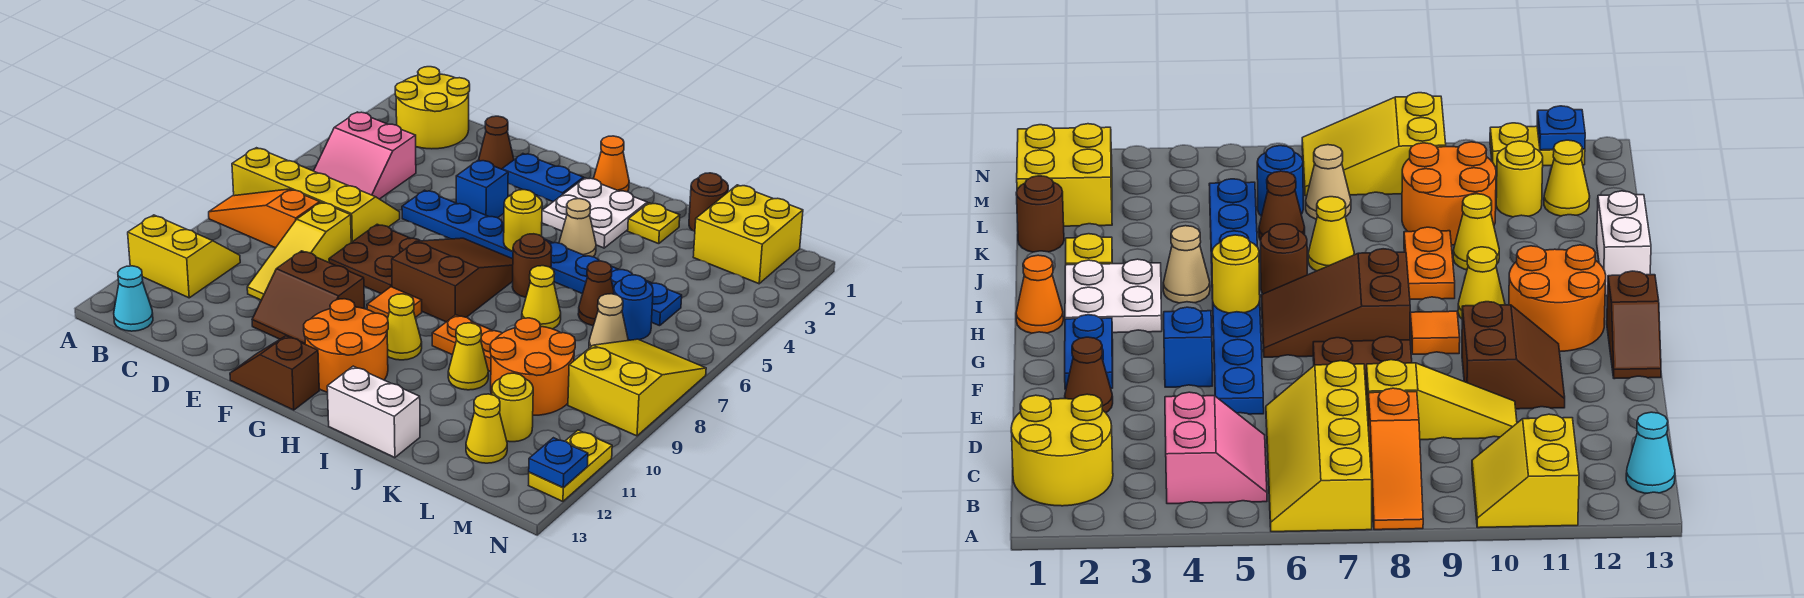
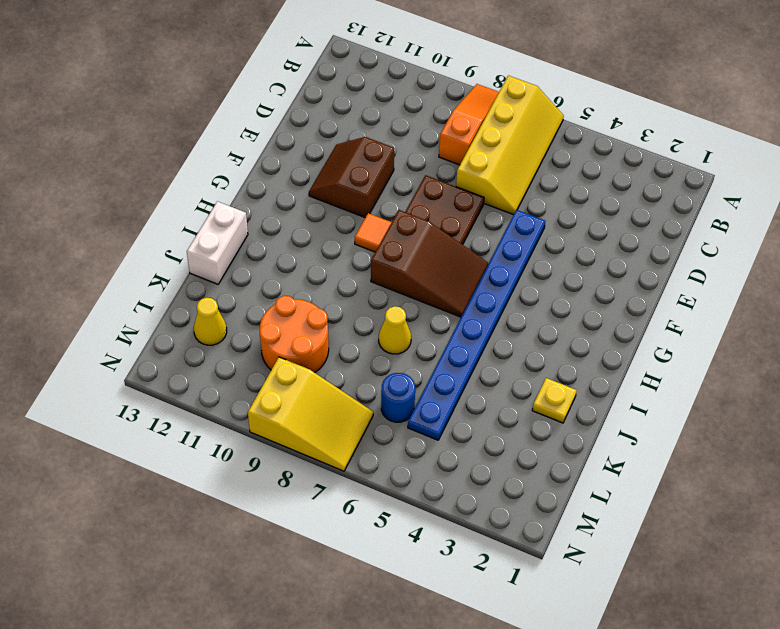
none -> yellow slope A10:B11 level 1 top 11
none -> yellow round brick B1:C2 level 1
none -> pink slope B4:C5 level 1 top 4
none -> cyan cone B13 level 1

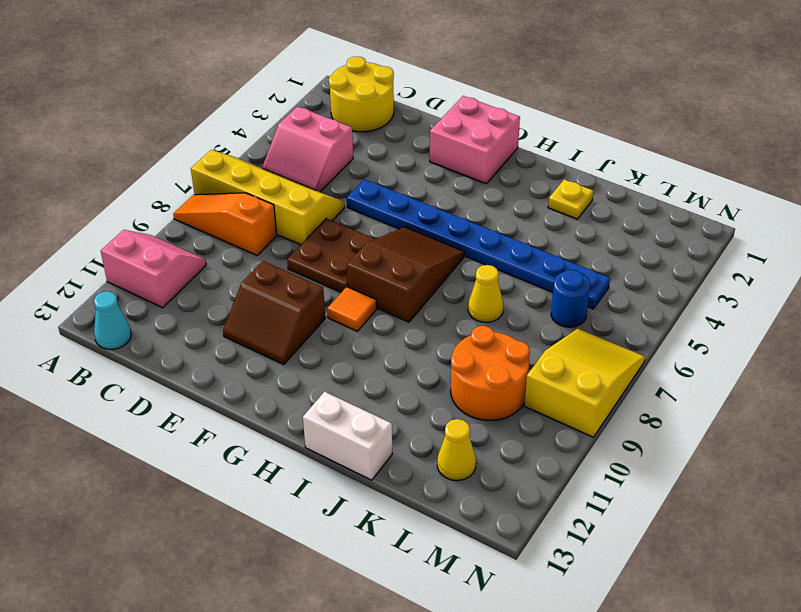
pink slope A10:B11 level 1 top 11 -> yellow slope A10:B11 level 1 top 11
pink brick F1:G2 level 1 -> blue plate F2:G2 level 1
none -> yellow slope D8:D10 level 1 top 8
none -> brown cone E2 level 1
none -> blue brick F4 level 1
none -> brown slope F13:G13 level 1 top G

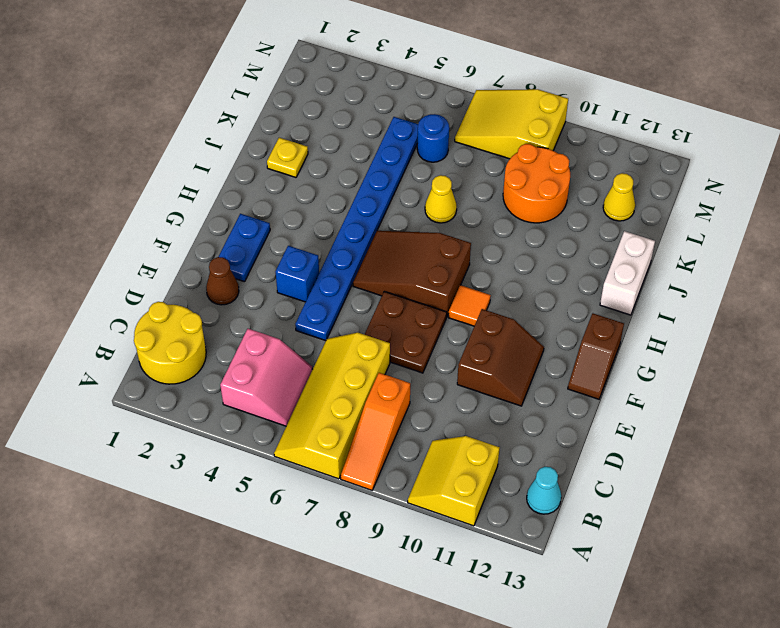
none -> yellow slope D8:D10 level 1 top 8
none -> orange round brick G11:H12 level 1
none -> orange cone H1 level 1
none -> white plate H2:I3 level 1

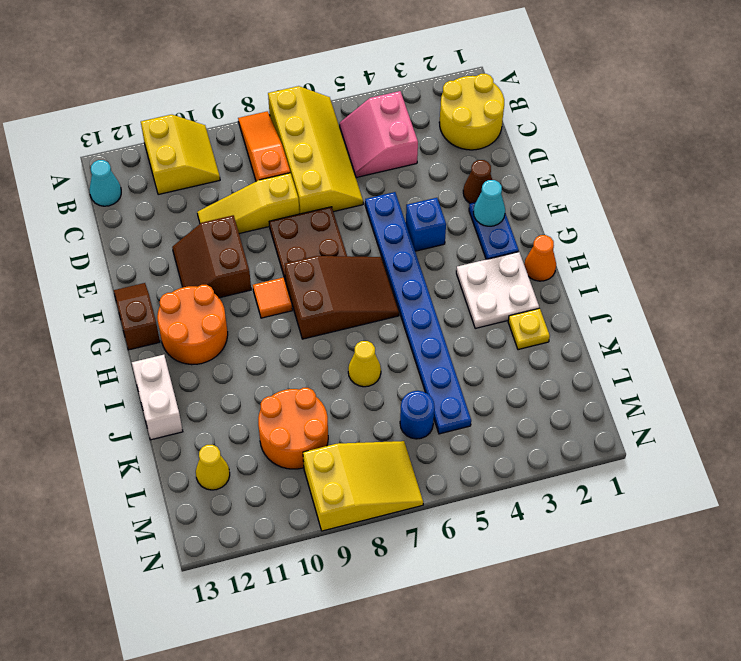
cyan cone F2 level 2 -> none
none -> yellow cone H10 level 1
none -> tan cone I4 level 1
none -> brown round brick I6 level 1
none -> orange plate I9:J9 level 1

